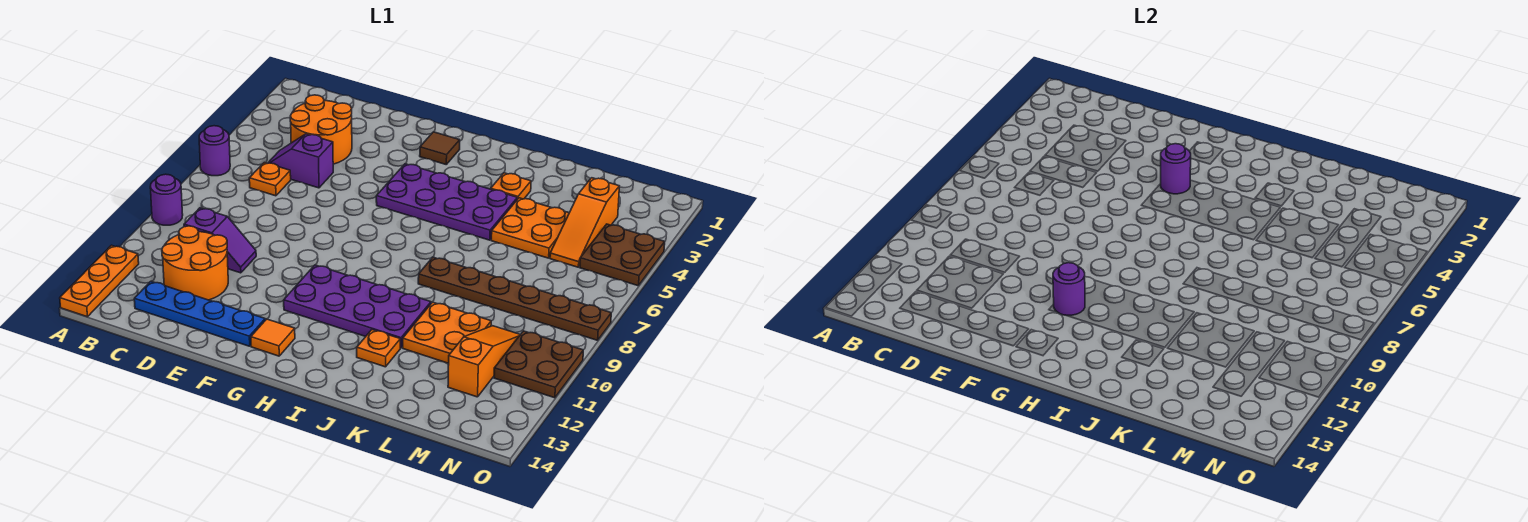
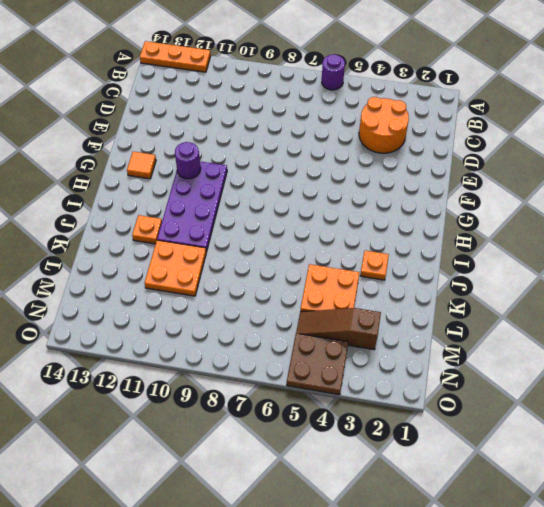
brown slope M3:M5 level 1 top 3 -> orange slope M3:M5 level 1 top 3
none -> purple round brick A9 level 1
none -> purple slope C5:D5 level 1 top D
none -> orange plate C6 level 1

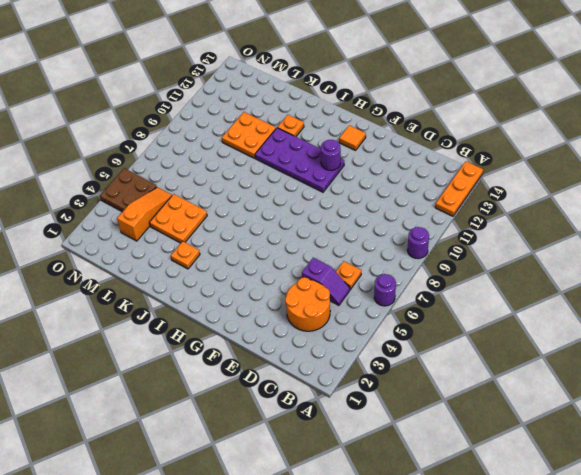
none -> purple slope C10:D10 level 1 top C
none -> orange round brick C11:D12 level 1
none -> blue plate C13:F13 level 1

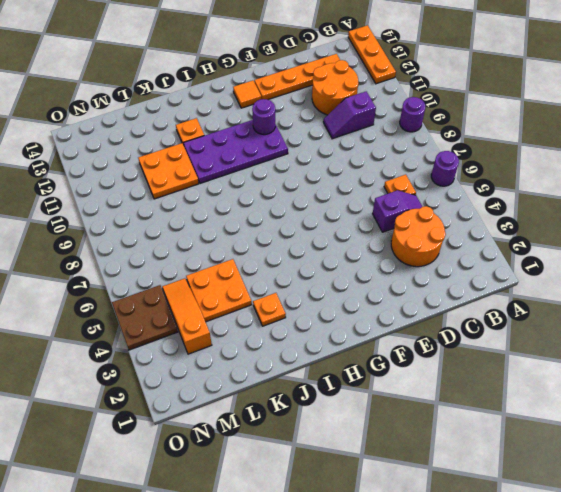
orange plate C13:F13 level 1 -> blue plate C13:F13 level 1
none -> brown tile G2 level 1
none -> purple plate G4:J5 level 1
none -> brown plate J8:O8 level 1

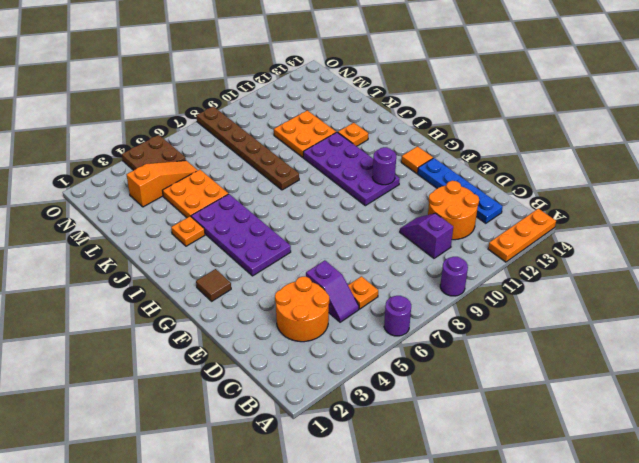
none -> orange slope M10:M12 level 1 top 12
none -> brown plate N10:O11 level 1
none -> purple round brick G4 level 2

